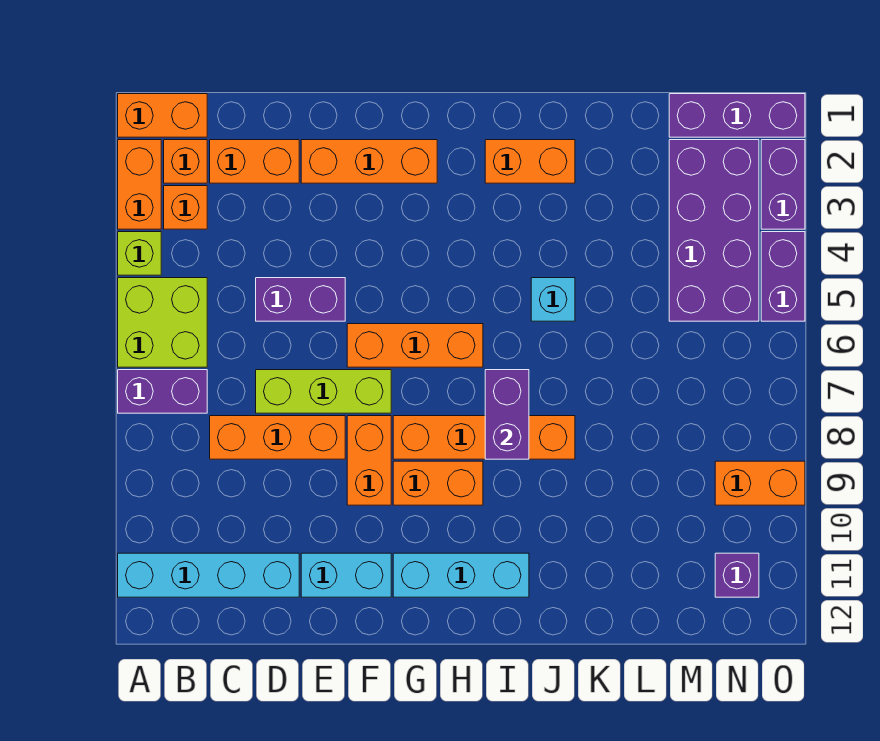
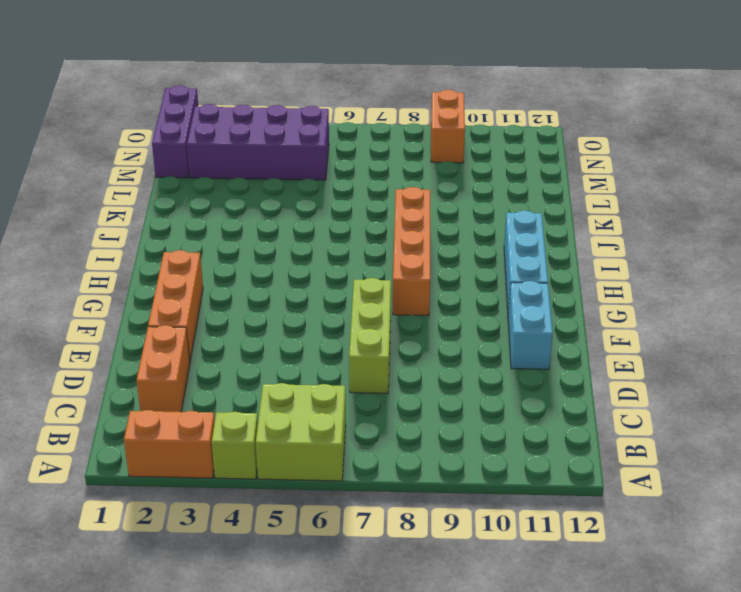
none -> orange brick A1:B1 level 1
none -> purple brick A7:B7 level 1
none -> cyan brick A11:D11 level 1

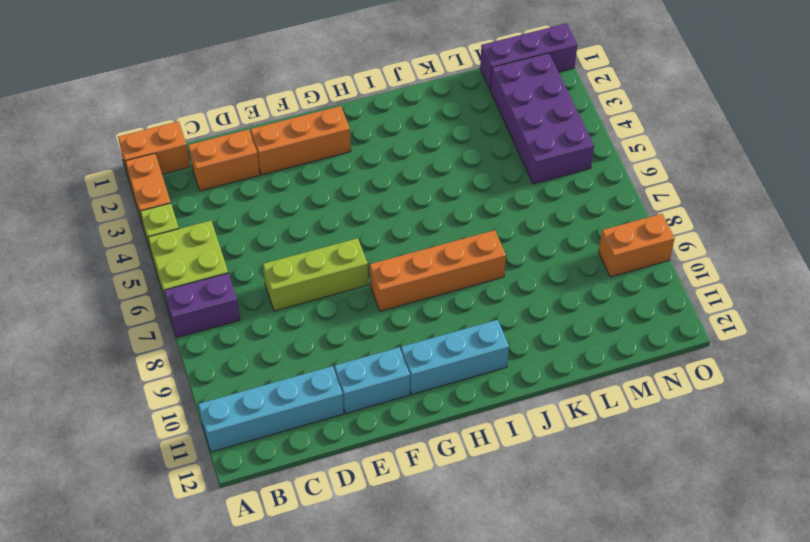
none -> orange brick B2 level 1
none -> orange brick B3 level 1
none -> orange brick C8:E8 level 1

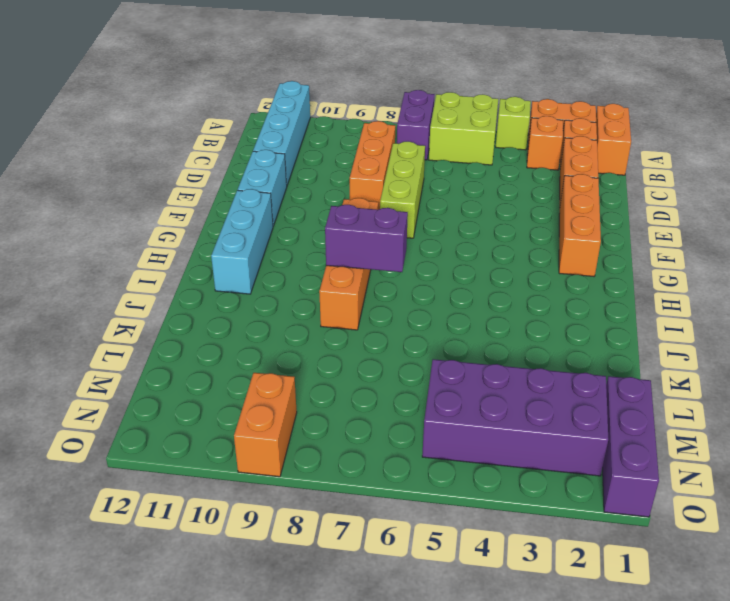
none -> purple brick D5:E5 level 1
none -> orange brick F6:H6 level 1
none -> orange brick F8:F9 level 1

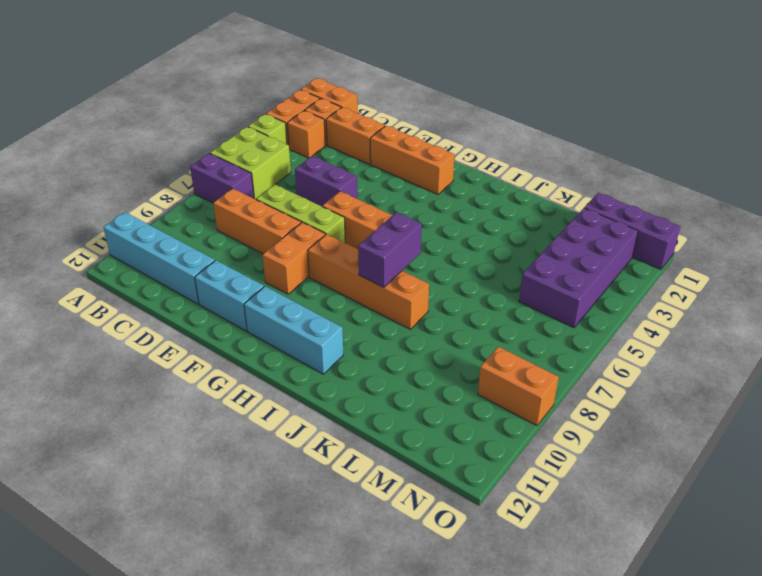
none -> orange brick G9:H9 level 1
none -> orange brick I2:J2 level 1
none -> cyan brick J5 level 1

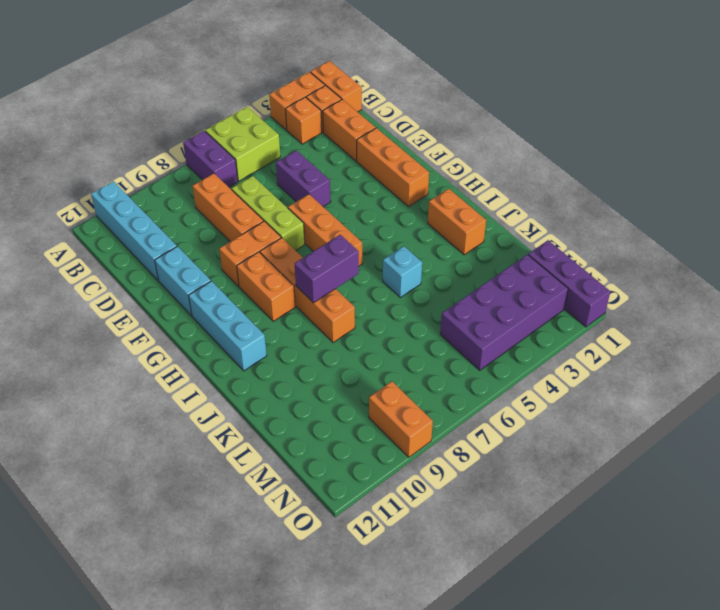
none -> lime brick A4 level 1
none -> purple brick N11 level 1
none -> purple brick O2:O3 level 1

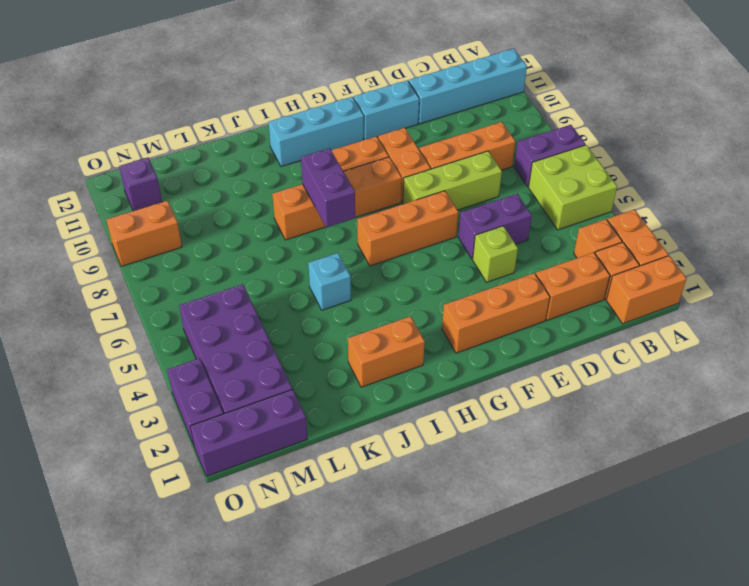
lime brick E4 level 1 -> lime brick A4 level 1
none -> purple brick O4:O5 level 1

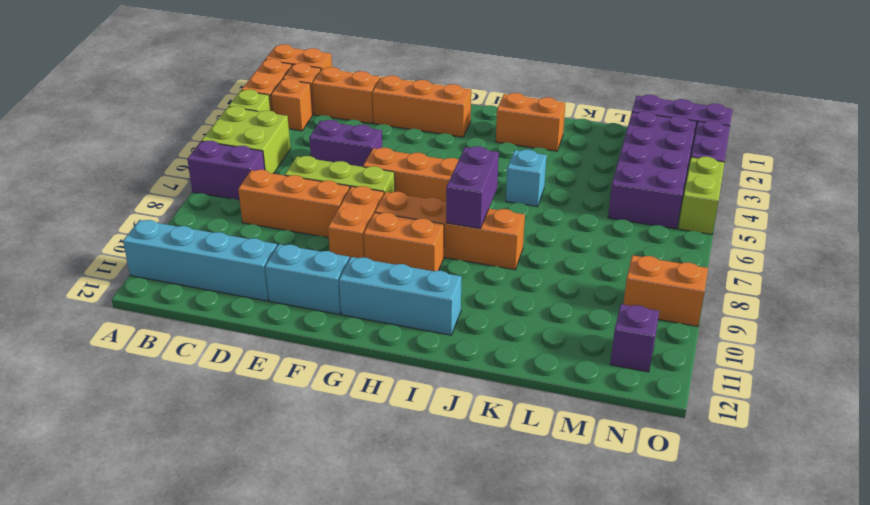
lime brick O4:O5 level 1 -> purple brick O4:O5 level 1

